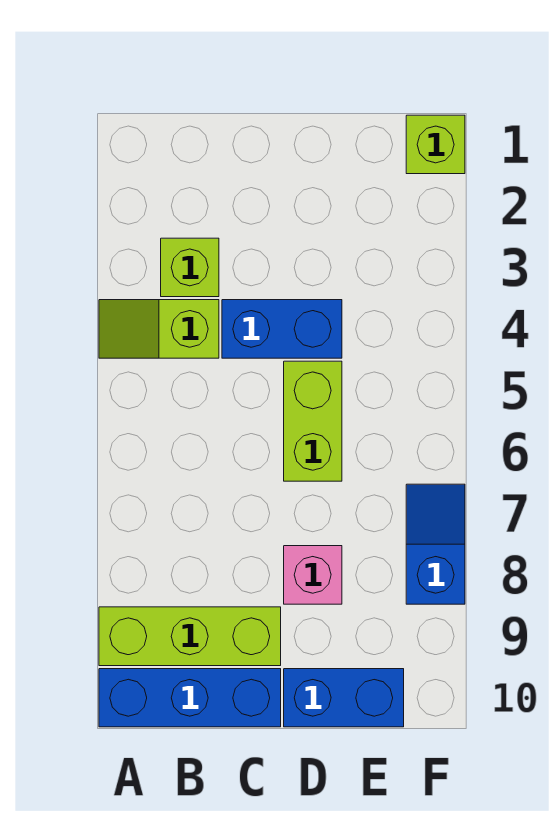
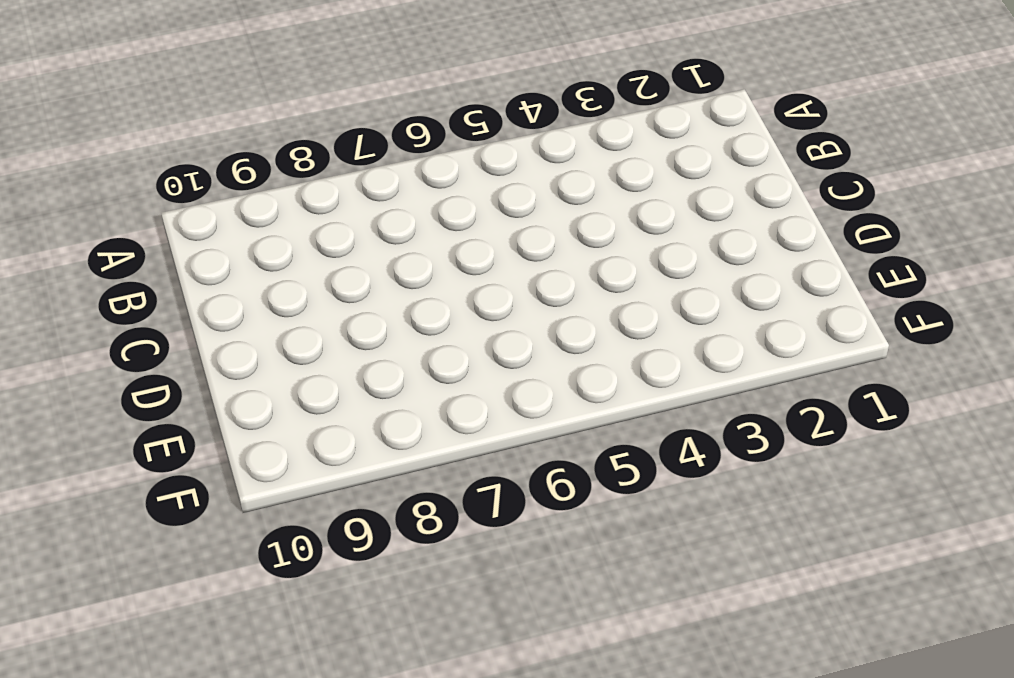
none -> lime slope A4:B4 level 1 top B
none -> lime brick A9:C9 level 1

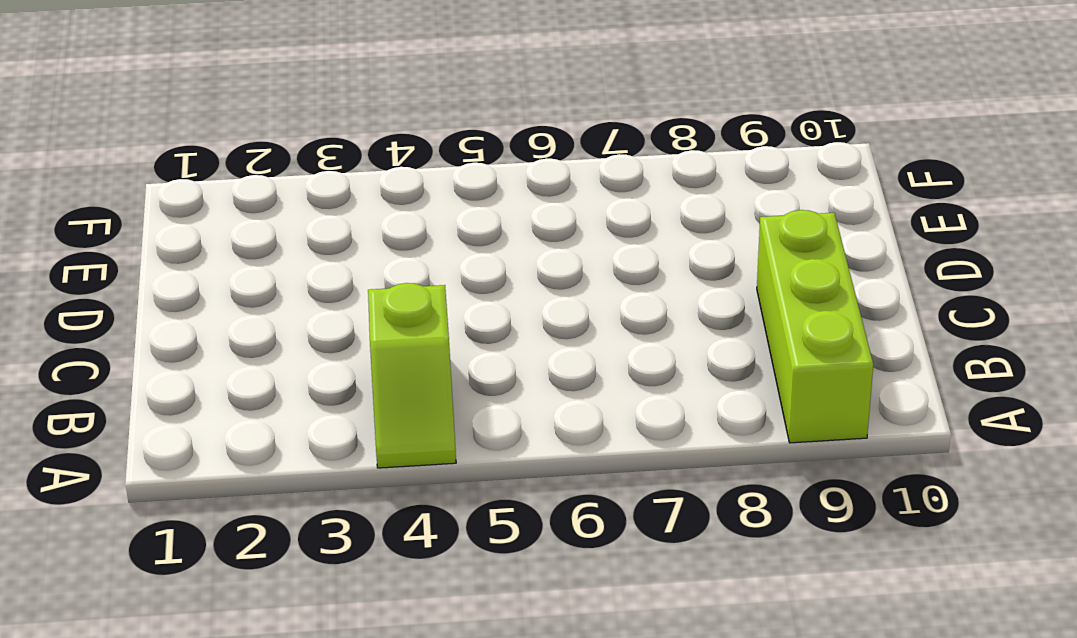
none -> blue brick A10:C10 level 1
none -> lime brick B3 level 1

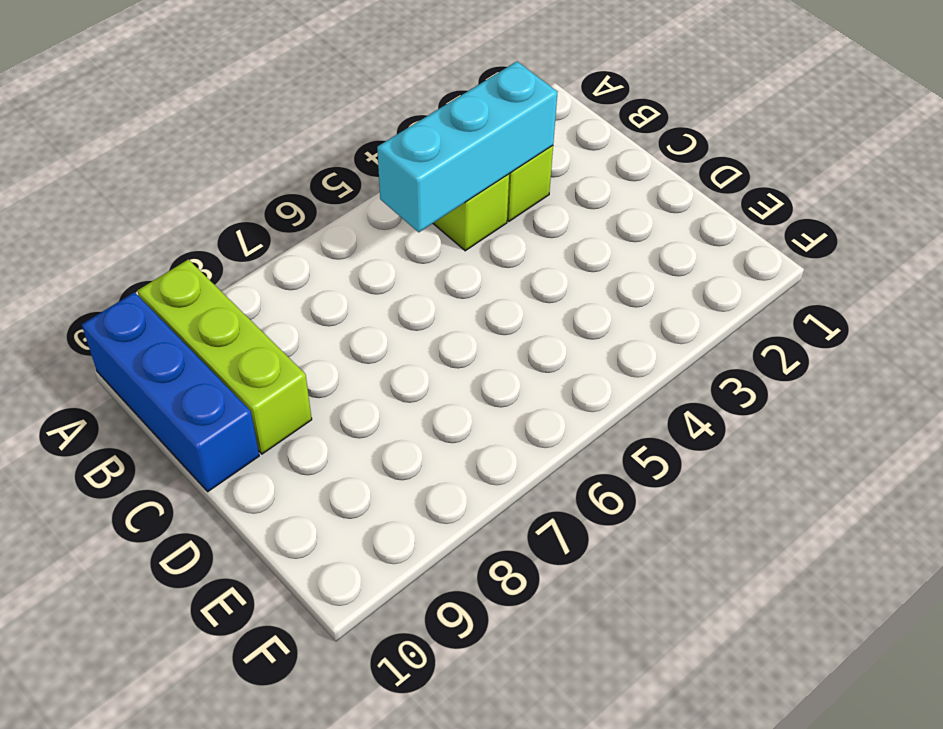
cyan brick B3:B5 level 2 -> none
none -> blue brick C4:D4 level 1
none -> lime brick D5:D6 level 1

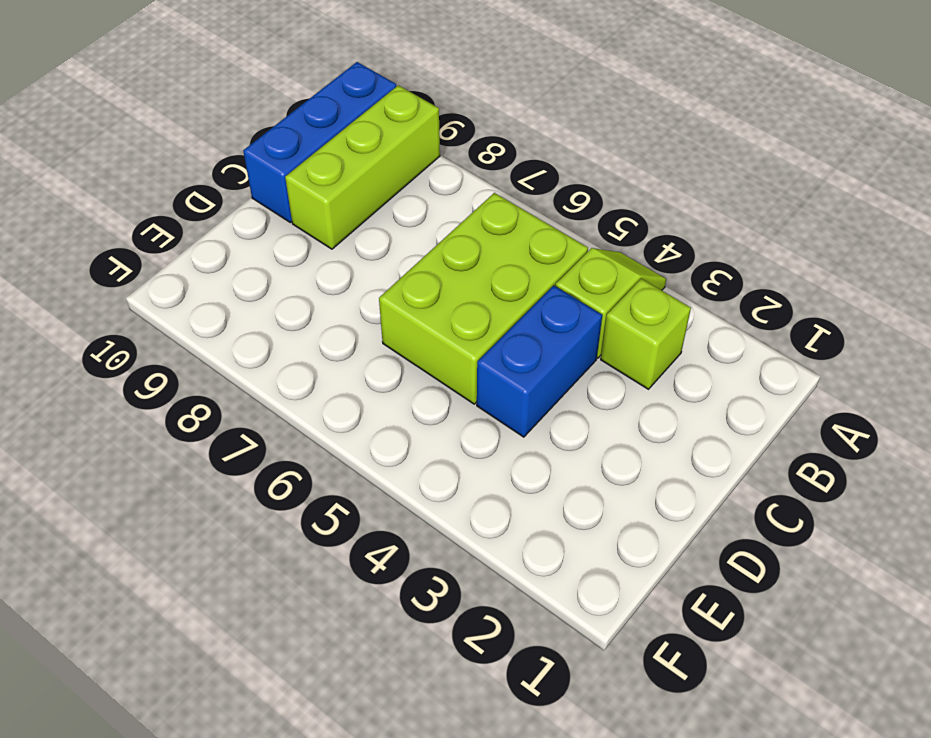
lime brick B5:D6 level 1 -> lime brick D5:D6 level 1
none -> pink brick D8 level 1
none -> blue brick D10:E10 level 1

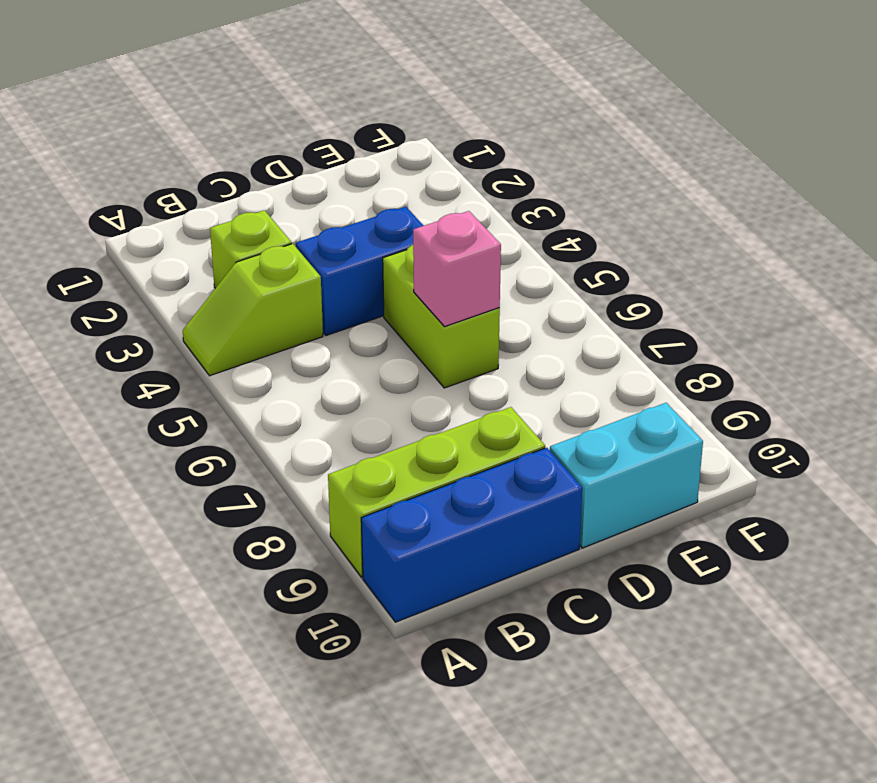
pink brick D6 level 2 -> pink brick D8 level 1
cyan brick D10:E10 level 1 -> blue brick D10:E10 level 1
none -> lime brick F1 level 1
none -> blue slope F7:F8 level 1 top 8

